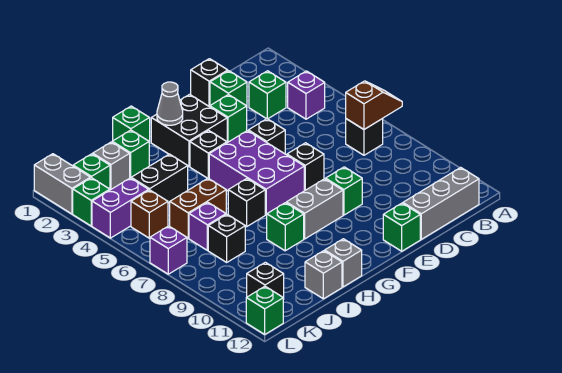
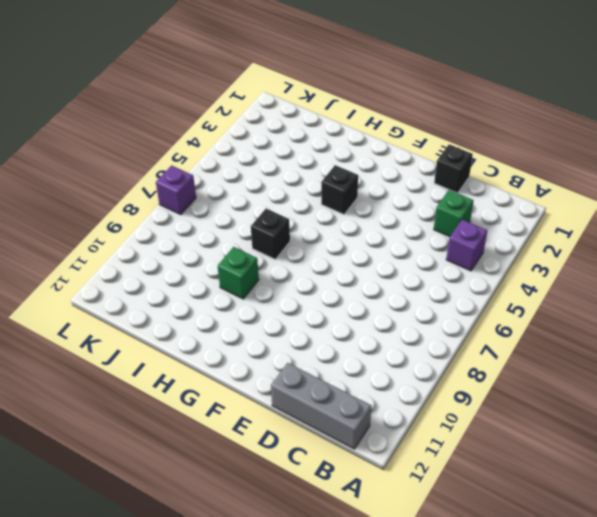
none -> black brick B7 level 1
none -> green brick D2 level 1
none -> green brick E3 level 1
none -> black brick E5 level 1

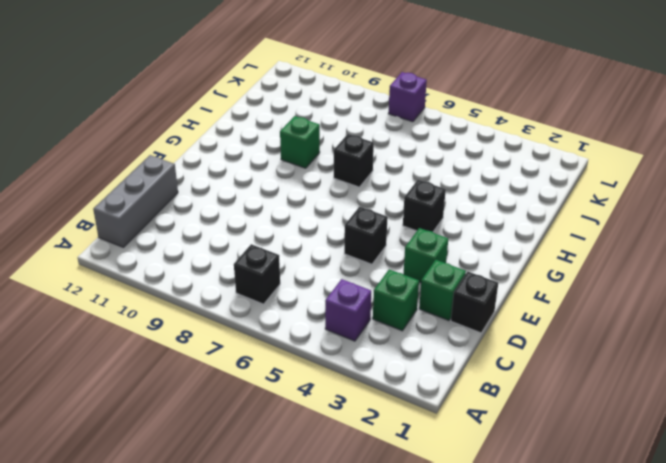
none -> black brick E7 level 1
none -> green brick E9 level 1
none -> green brick E12 level 1
none -> black brick F2:G3 level 1

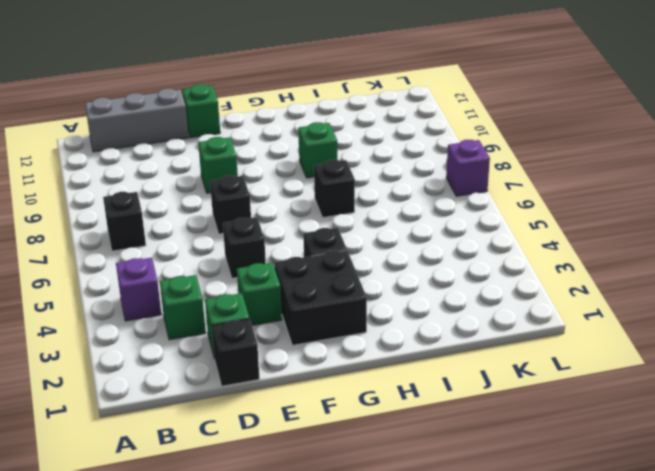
none -> purple brick F5:G7 level 1
none -> grey brick F9:G9 level 1
none -> green brick H1 level 1
none -> grey brick H12 level 1

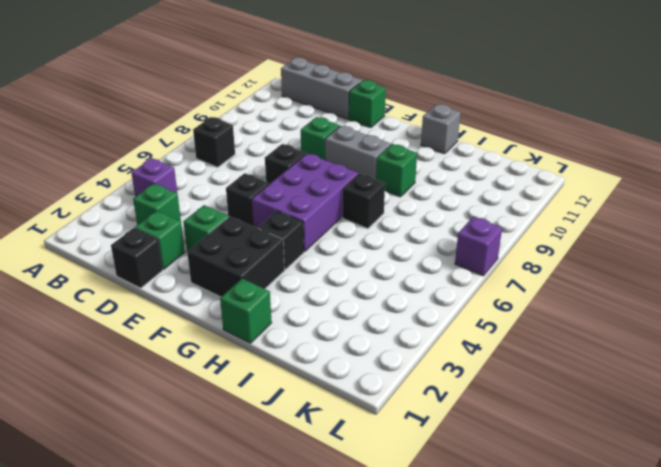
none -> green brick I2 level 1
none -> black brick I4:J4 level 1
none -> brown brick I6:J6 level 1
none -> grey brick I12 level 1

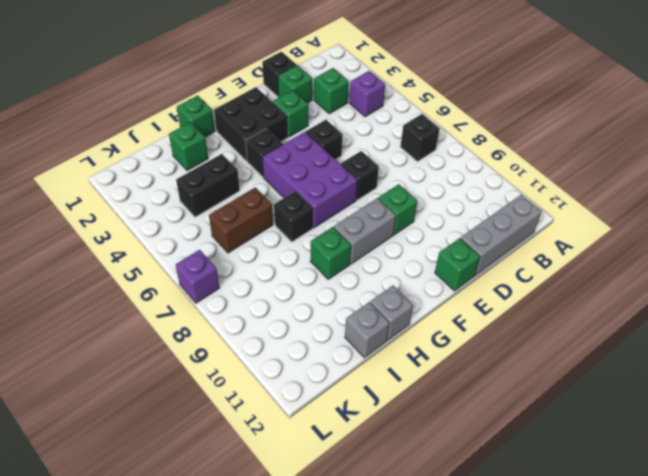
none -> grey brick J2 level 1
none -> purple brick J7 level 1
none -> black brick J8 level 1
none -> green brick K2 level 1

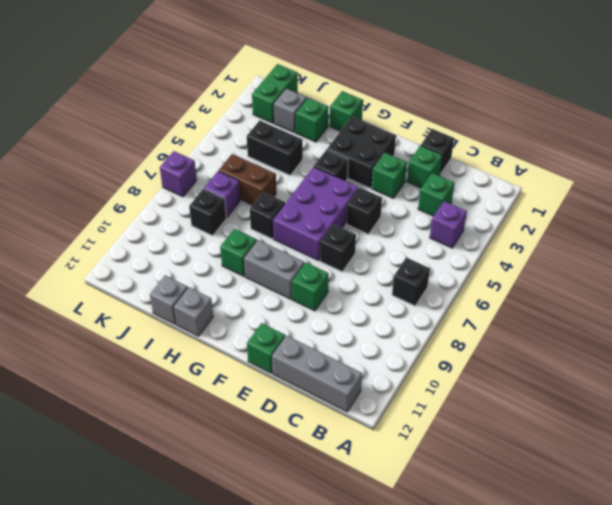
green brick K1:K2 level 1 -> green brick K2 level 1
none -> purple brick K4:L4 level 1
none -> brown brick K5 level 1
none -> black brick K11 level 1
none -> grey brick L1:L2 level 1

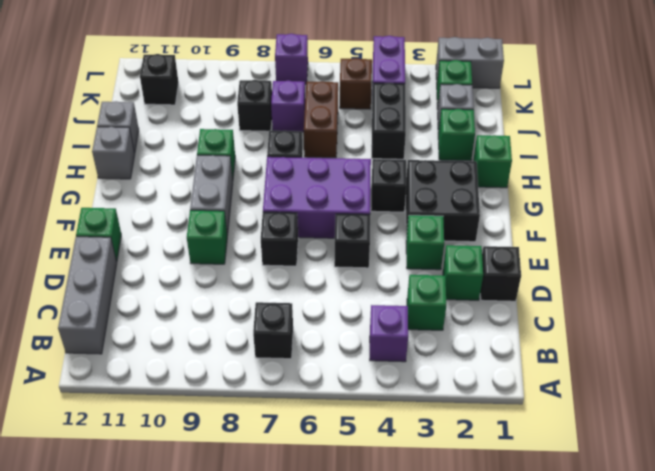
none -> green brick L3 level 1
none -> green brick L12 level 1
none -> brown slope A7:B7 level 2 top B
none -> grey cone G2 level 2

